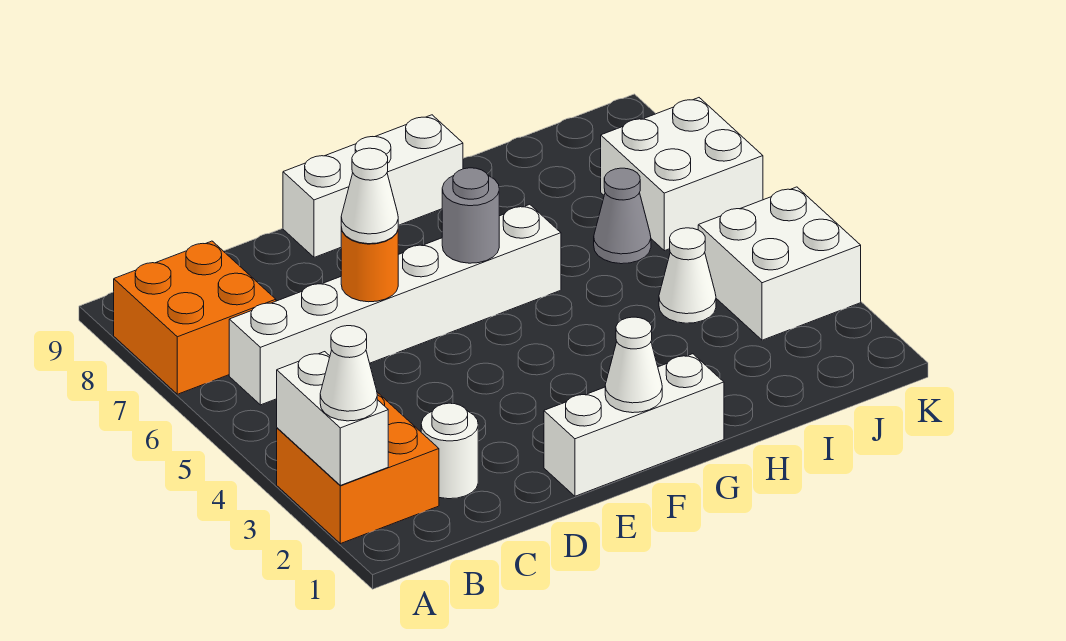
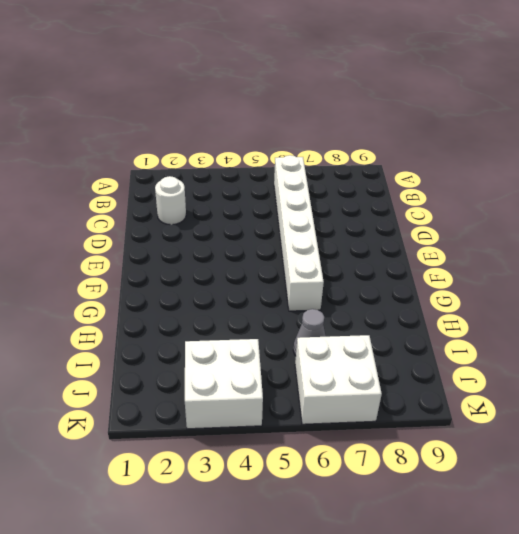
none -> orange brick A2:B3 level 1
none -> orange brick A7:B8 level 1
none -> white brick E1:G1 level 1

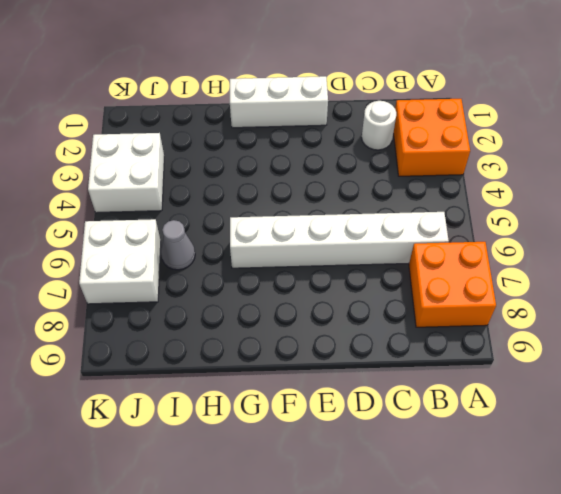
none -> white brick E9:G9 level 1
none -> white cone I4 level 1
none -> white brick A2:A3 level 2

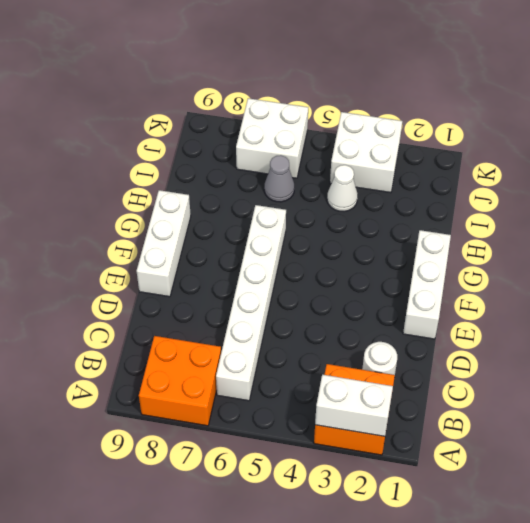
none -> orange round brick D6 level 2
none -> white cone F1 level 2
none -> grey round brick F6 level 2

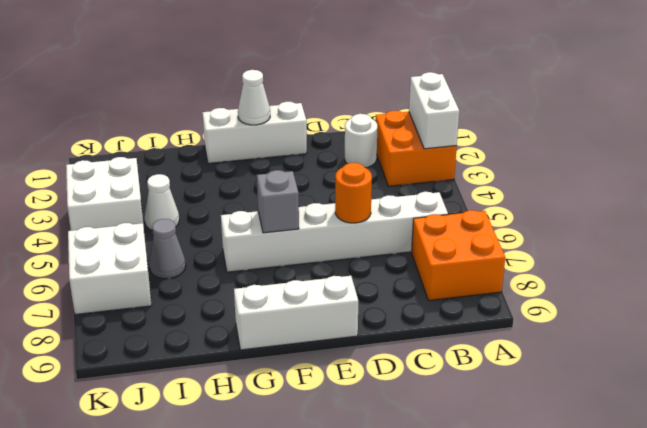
grey brick F6 level 2 -> grey round brick F6 level 2
none -> white cone A2 level 3
none -> white cone D6 level 3

